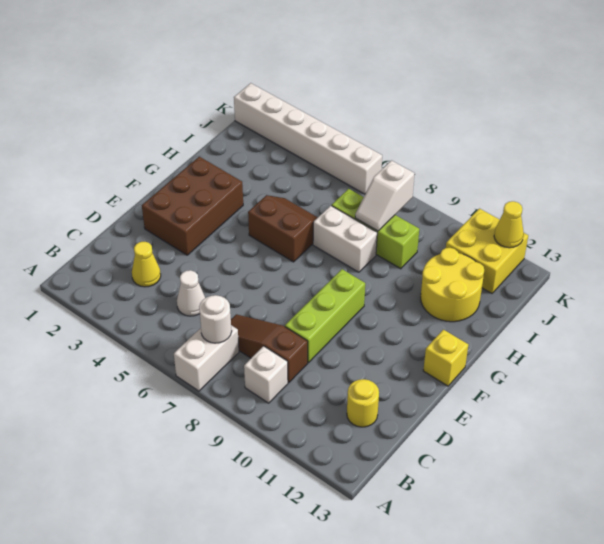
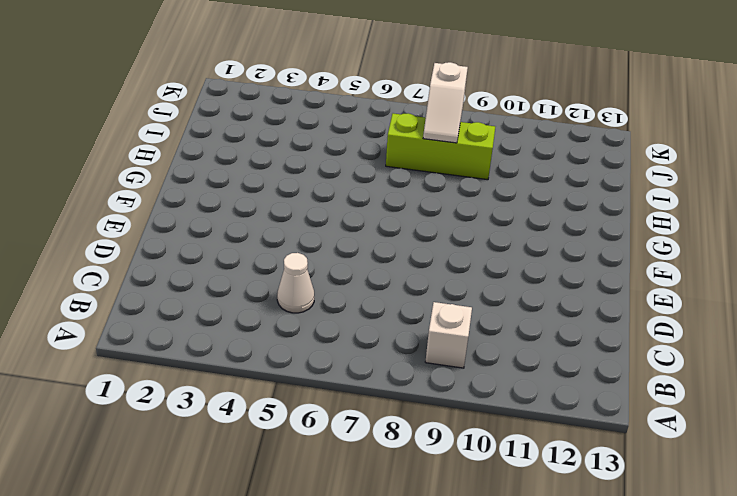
none -> white brick A7:B7 level 1
none -> yellow cone C3 level 1
none -> brown slope C7:C9 level 1 top 9

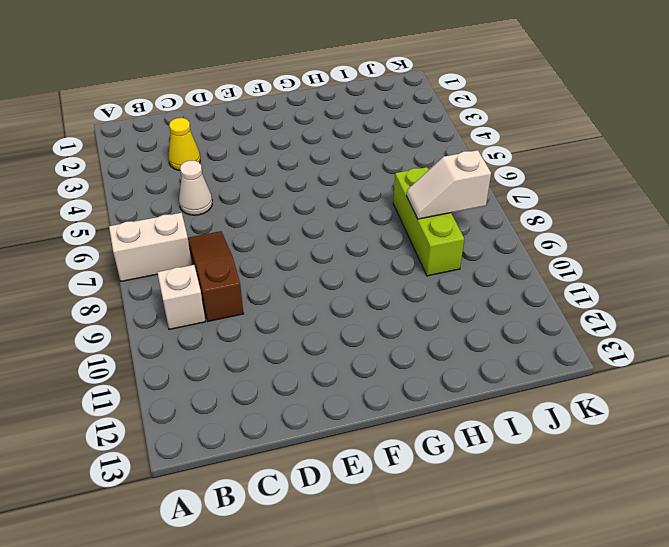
none -> yellow round brick C12 level 1
none -> lime brick D9:F9 level 1
none -> brown brick E2:G3 level 1

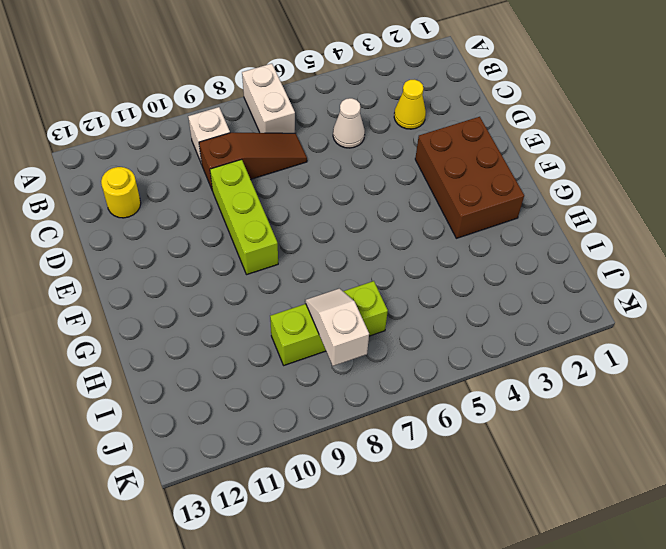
none -> yellow brick F13 level 1
none -> brown slope G5:H6 level 1 top G
none -> white brick H7:H8 level 1

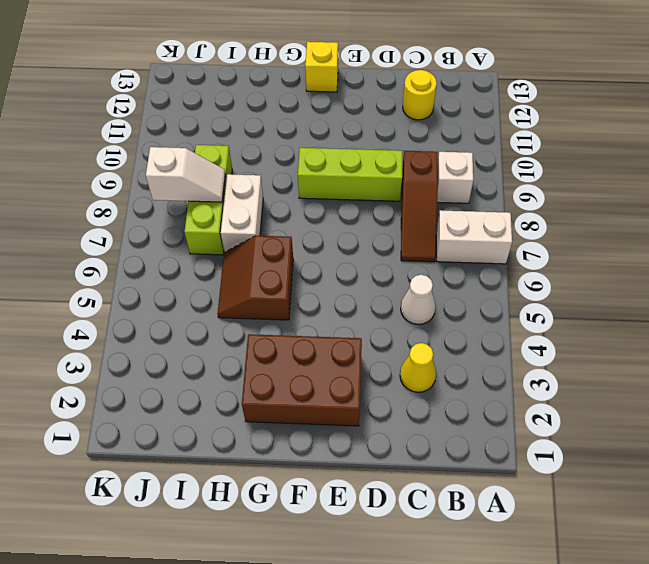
none -> yellow round brick H11:I12 level 1
none -> yellow brick J11:K12 level 1
none -> white brick K1:K6 level 1

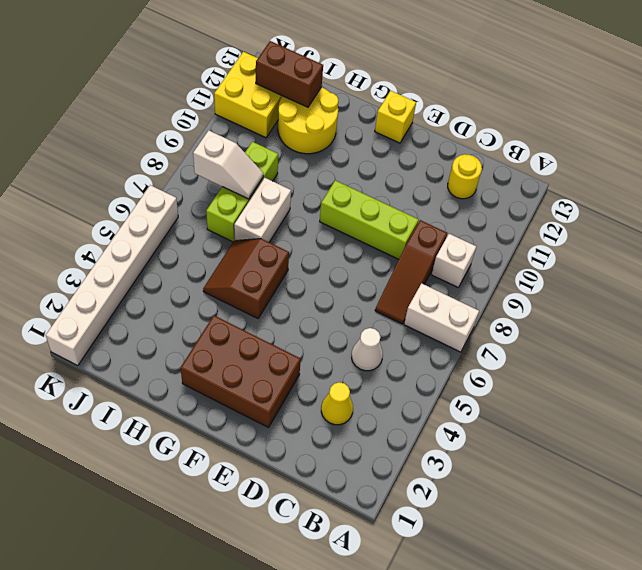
brown brick I12:J12 level 2 -> none
none -> white round brick B7 level 2
none -> yellow cone K12 level 2

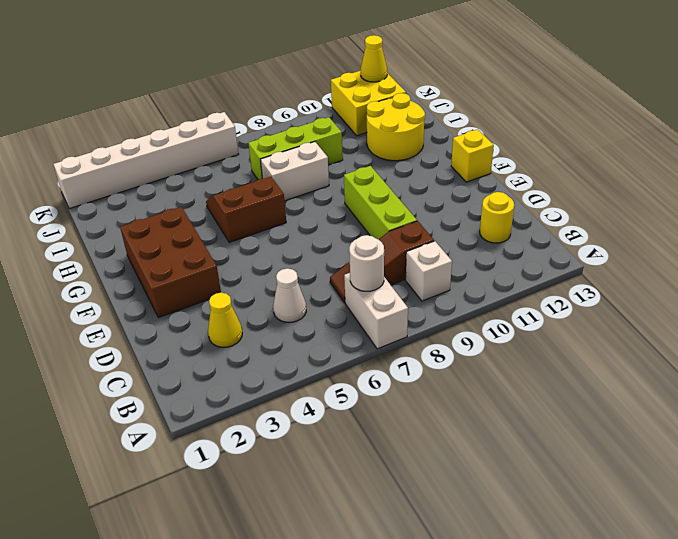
none -> white slope I8:J8 level 2 top J

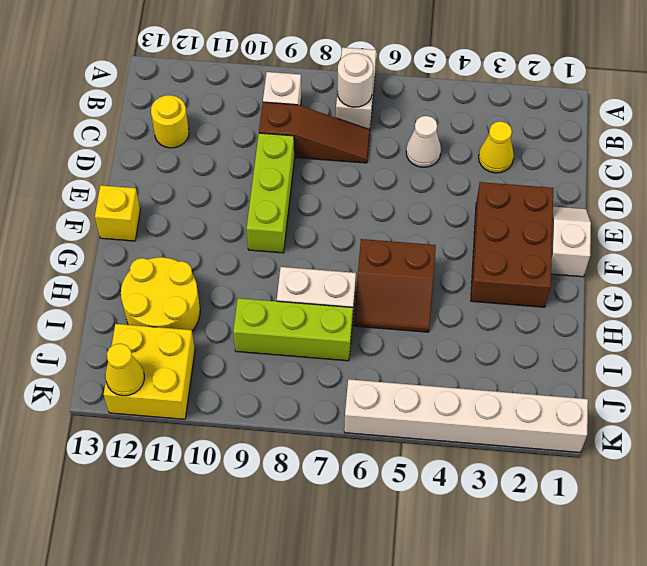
white slope E1:F1 level 1 top F -> white slope I8:J8 level 2 top J

